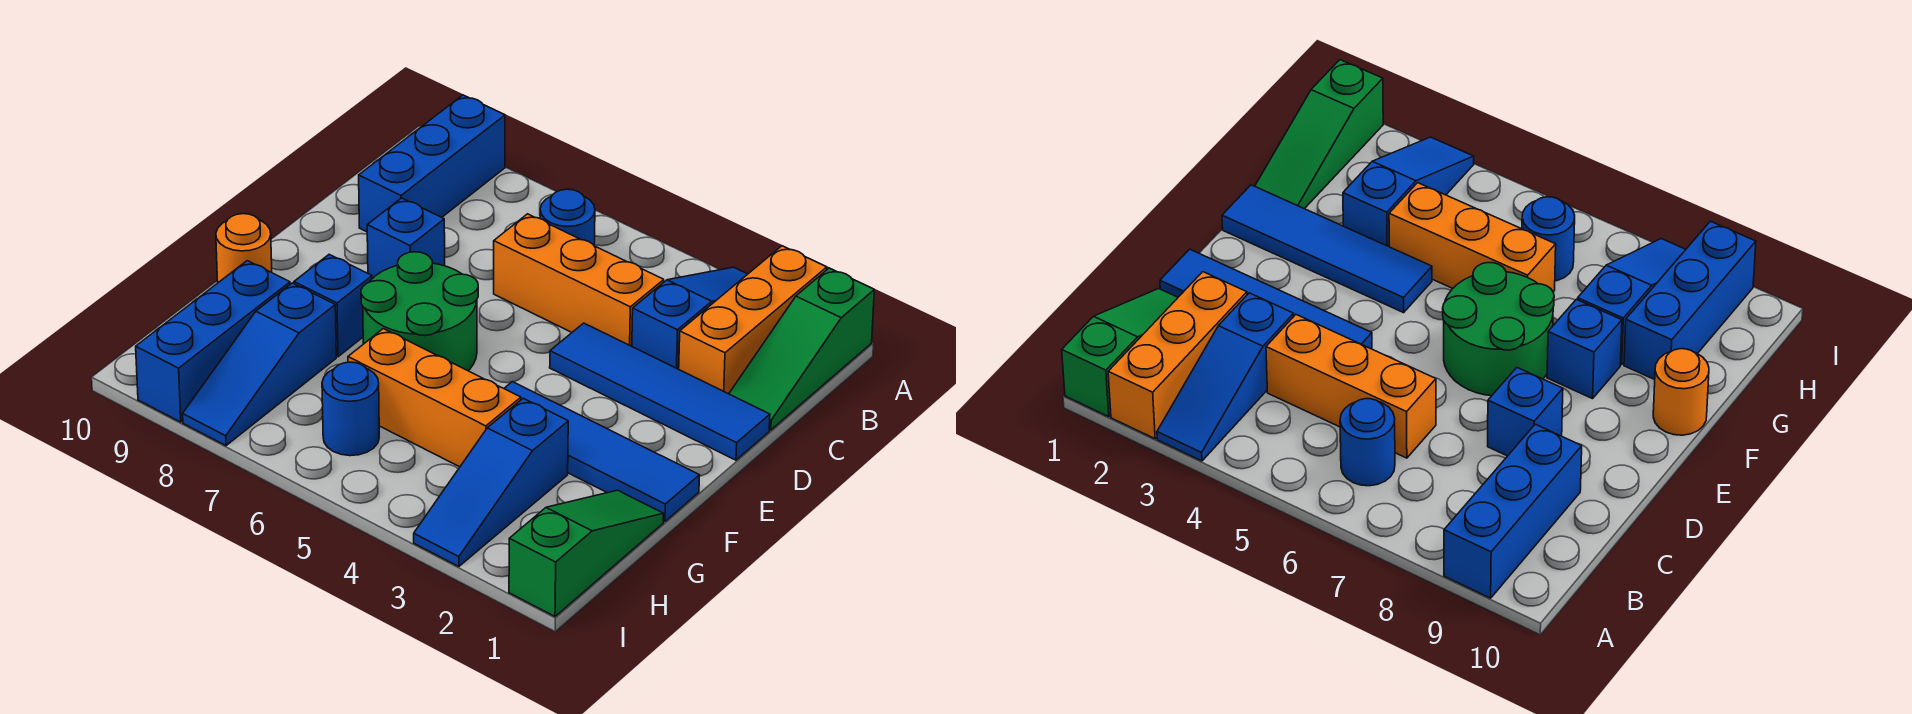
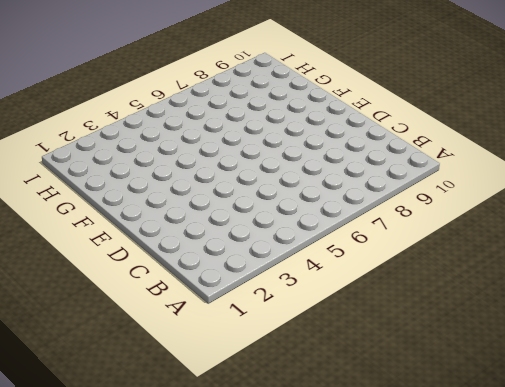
none -> green slope A1:C1 level 1 top A
none -> orange brick A2:C2 level 1
none -> blue slope A3:C3 level 1 top C

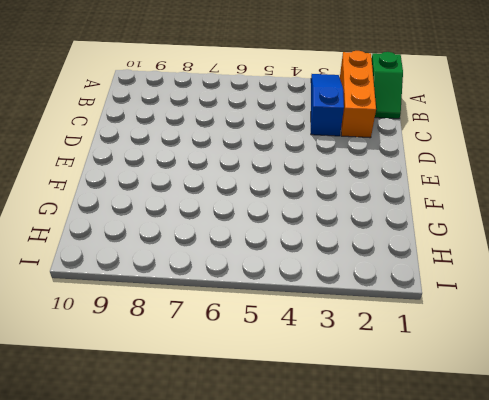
green slope A1:B1 level 1 top A -> green slope A1:C1 level 1 top A
none -> blue brick A9:C9 level 1
none -> blue round brick B6 level 1
none -> orange brick C4:C6 level 1

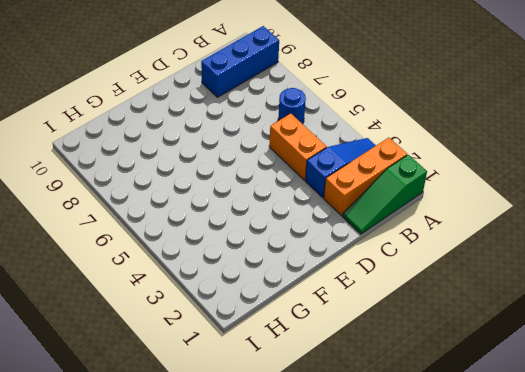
orange brick C4:C5 level 1 -> orange brick C4:C6 level 1
none -> blue tile D1:D4 level 1
none -> blue brick D8 level 1
none -> green round brick E6:F7 level 1

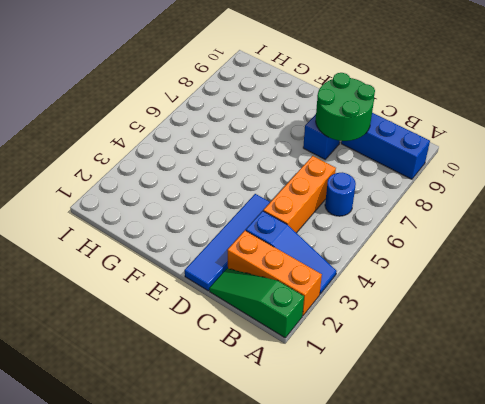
green round brick C8:D9 level 2 -> green round brick E6:F7 level 1
none -> blue tile F1:F4 level 1
none -> blue brick F8 level 1
none -> orange round brick F10 level 1

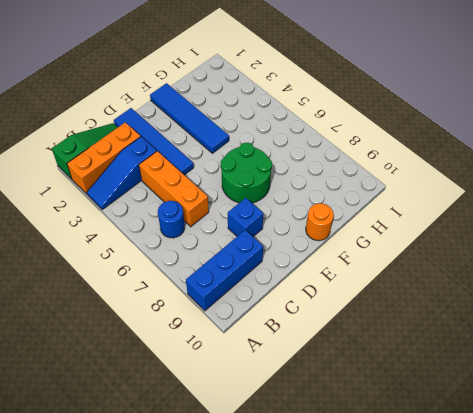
none -> blue brick F8 level 1
none -> green slope G1:I1 level 1 top I
none -> blue slope G3:I3 level 1 top G

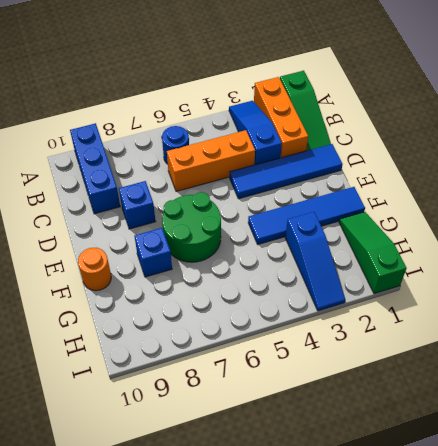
none -> orange brick G4:G6 level 1
none -> blue slope G8:I8 level 1 top G
none -> blue brick G9:I9 level 1

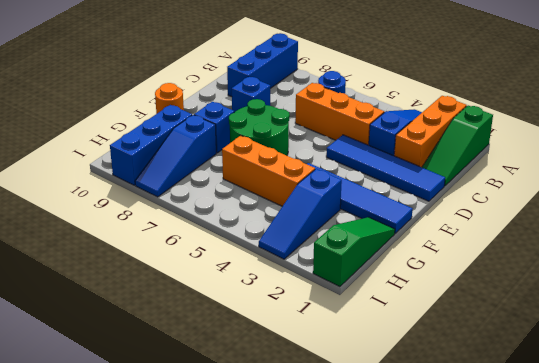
none -> blue round brick H6 level 1

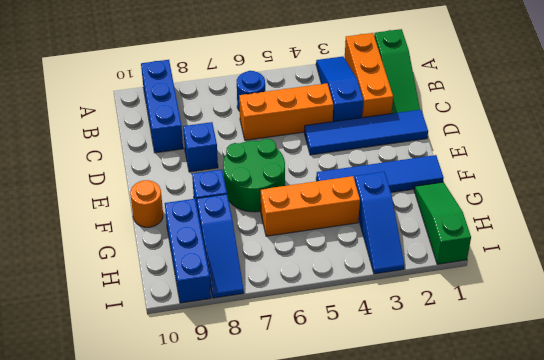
none -> blue round brick H6 level 1

